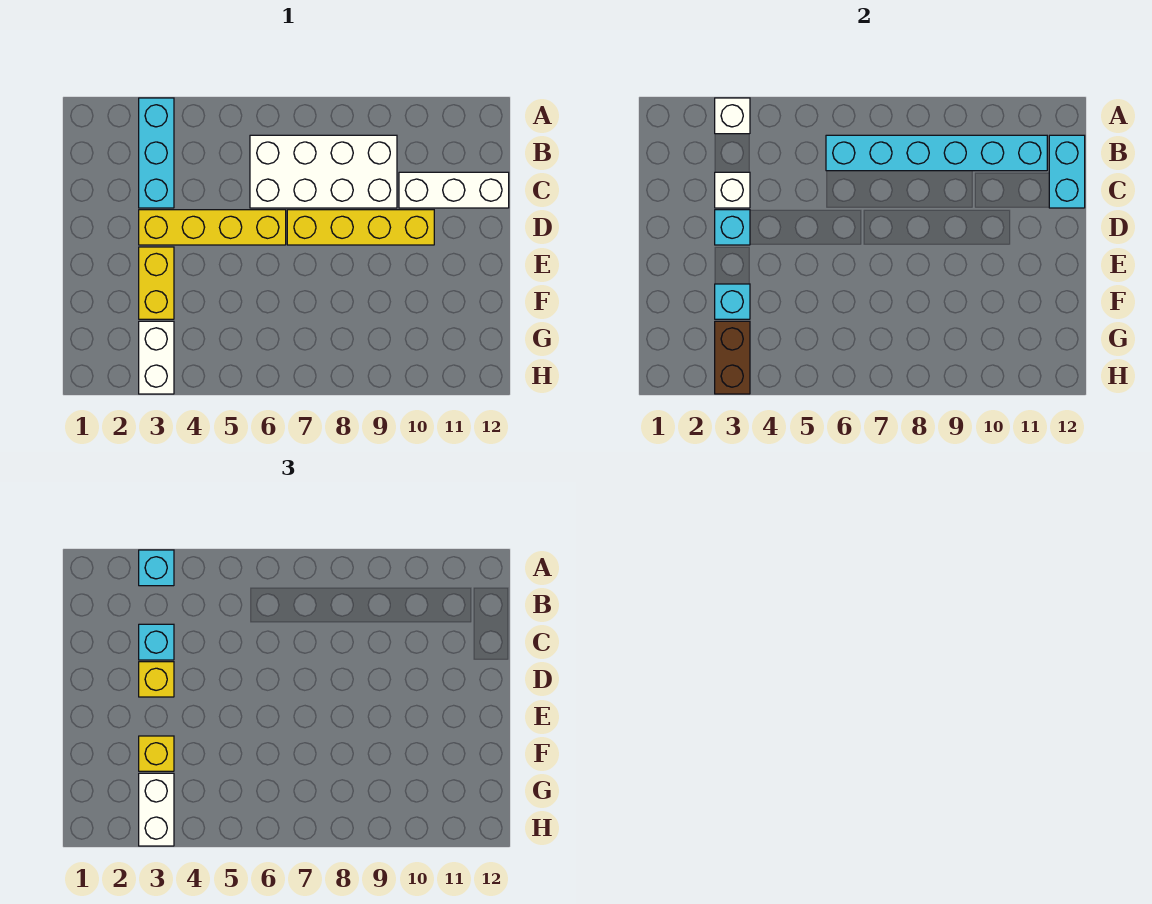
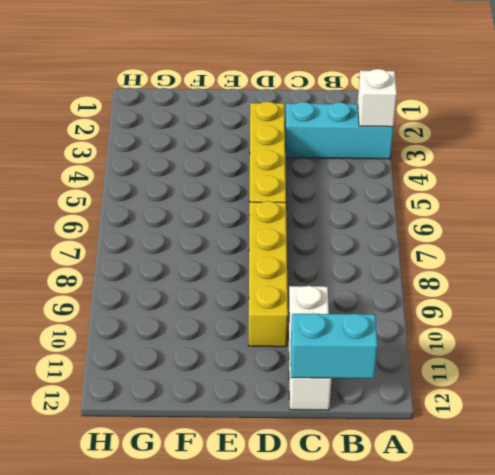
none -> white brick B6:C9 level 1
none -> yellow brick E3:F3 level 1
none -> white brick G3:H3 level 1

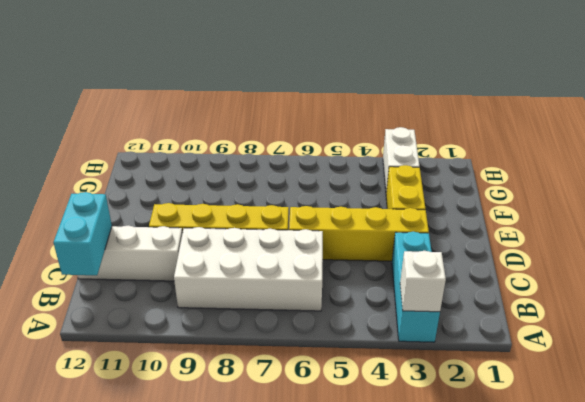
none -> cyan brick B6:B11 level 2
none -> white brick C3 level 2
none -> cyan brick D3 level 2

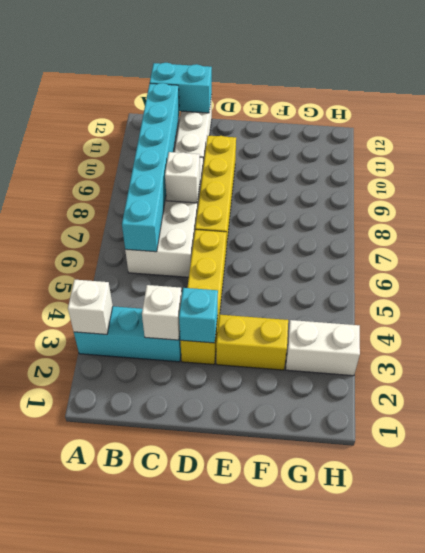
white brick C8 level 2 -> none
none -> cyan brick F3 level 2
none -> brown brick G3:H3 level 2
none -> cyan brick A3 level 3

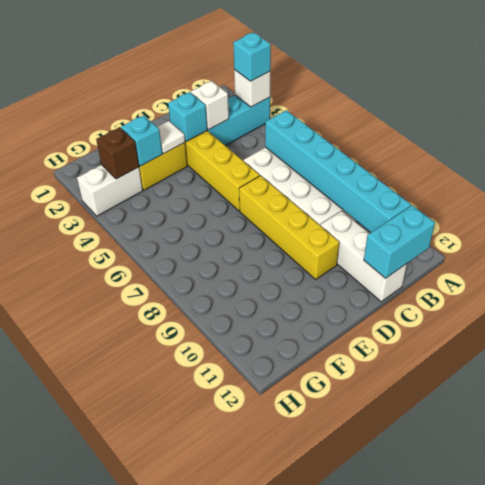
white tile E3 level 2 -> none
brown brick G3 level 2 -> brown brick G3:H3 level 2
none -> cyan brick C3 level 3
none -> yellow brick D3 level 3
none -> yellow brick F3 level 3

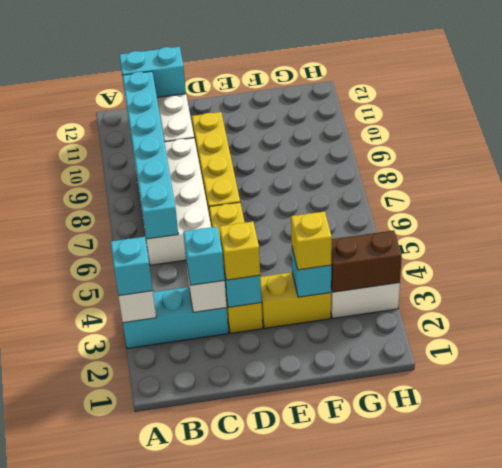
none -> white brick G3:H3 level 3

